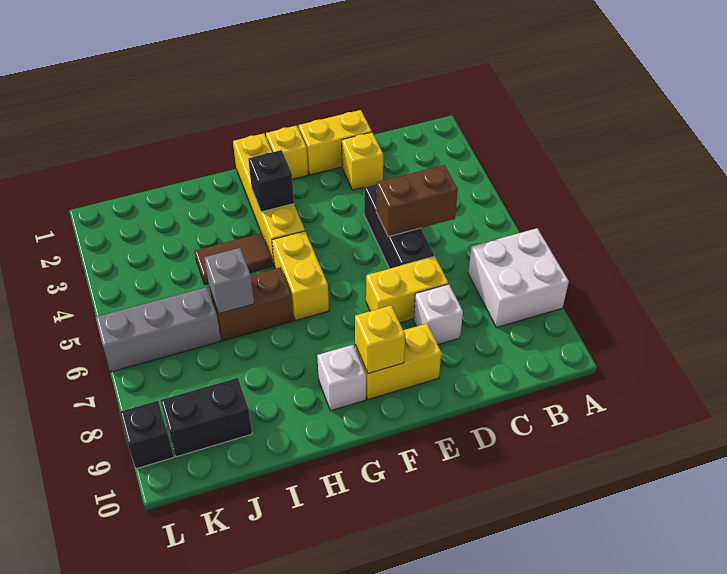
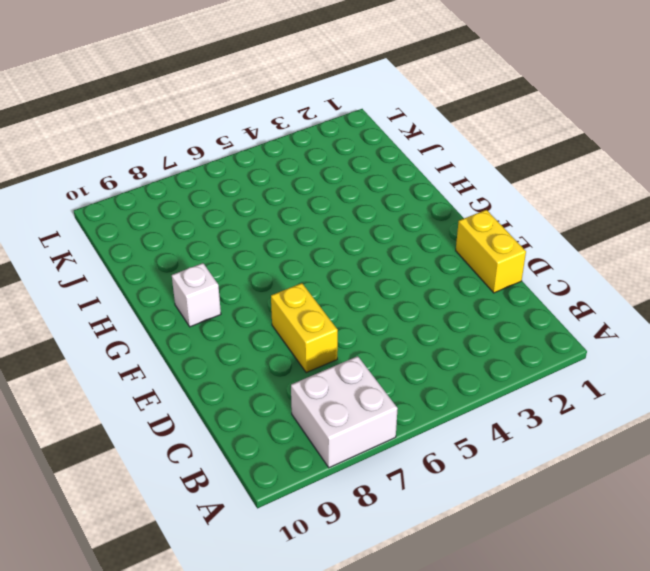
none -> yellow brick D2 level 1
none -> black brick D4:D6 level 1
none -> white brick D8 level 1

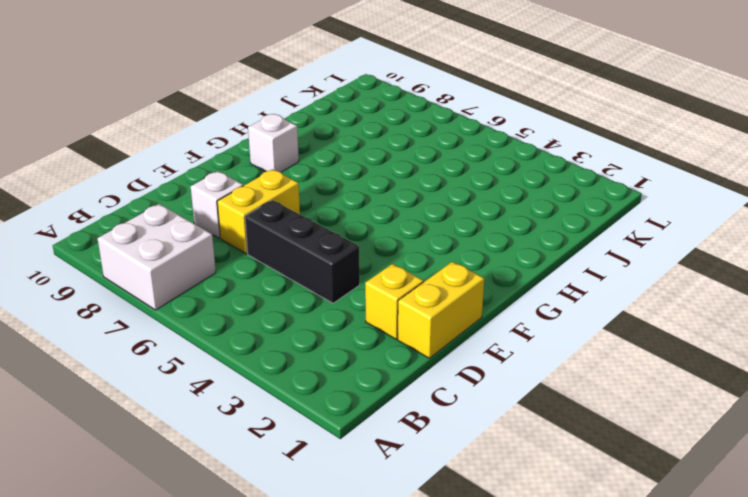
none -> yellow brick E9:F9 level 1
none -> yellow brick F1 level 1
none -> yellow brick G1:G4 level 1

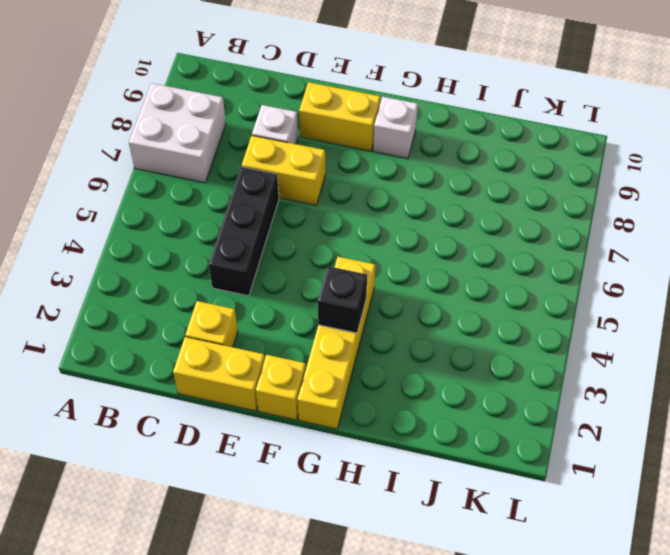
none -> yellow brick G5:G6 level 1
none -> brown tile H4:I4 level 1
none -> brown brick H6:I6 level 1

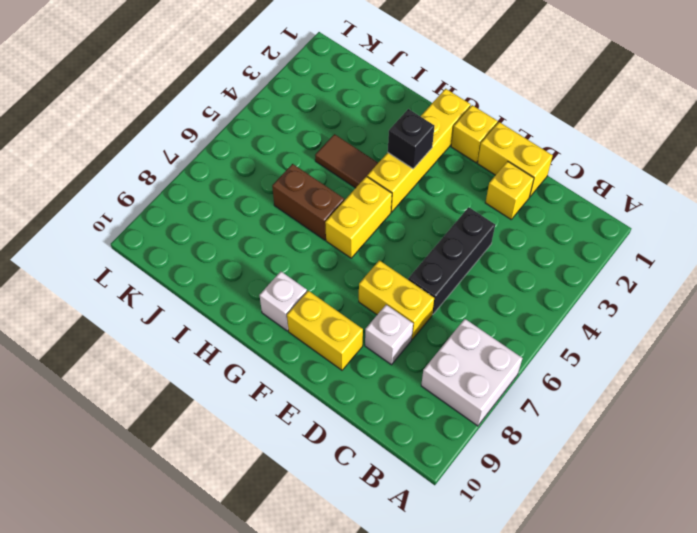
none -> grey brick J6:L6 level 1
none -> black brick J9:K9 level 1
none -> black brick L9 level 1

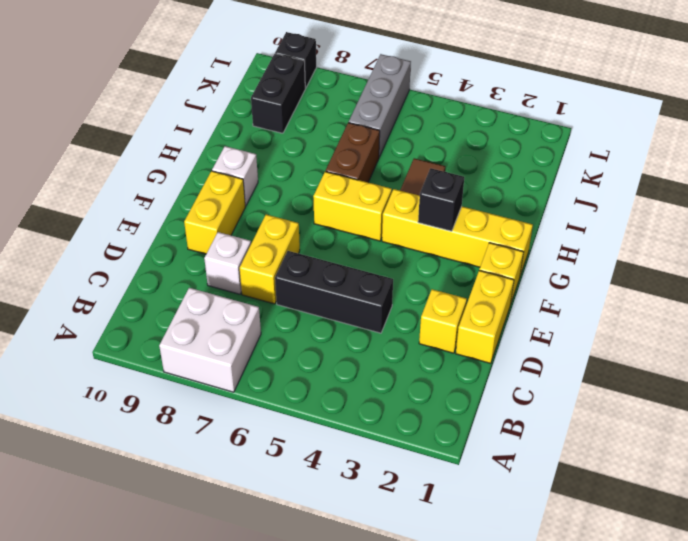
none -> brown brick C5:D5 level 2
none -> yellow brick F9 level 2
none -> grey brick I6 level 2

